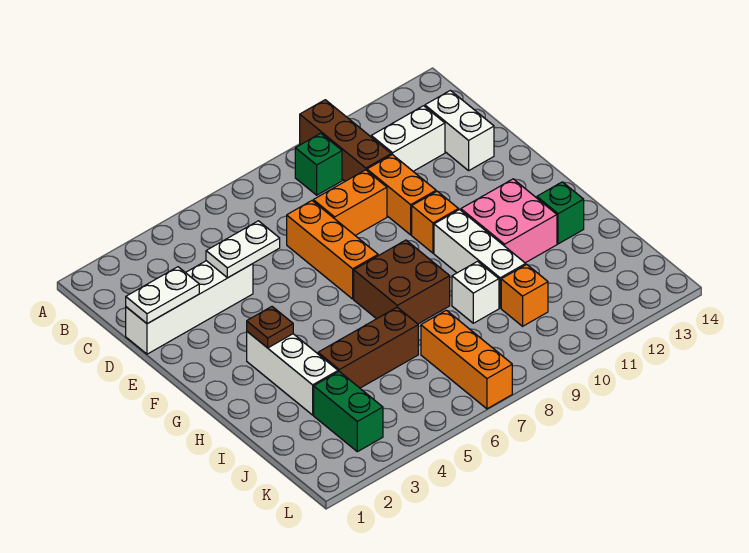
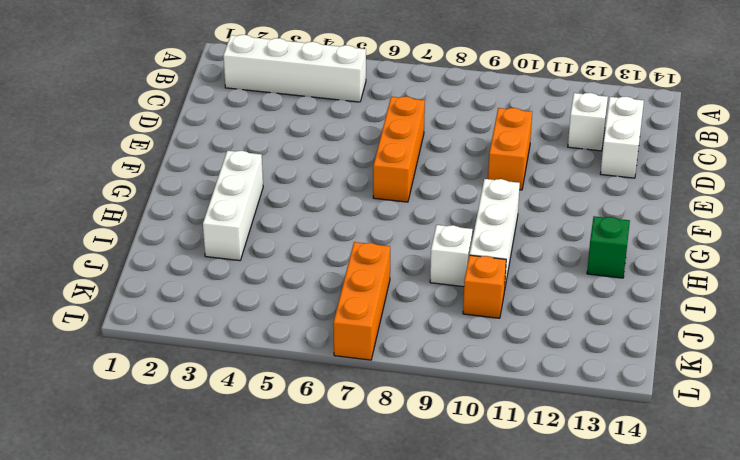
white brick B2:B5 level 1 -> white brick D1:D4 level 1
white brick C12 level 1 -> white brick C11:C12 level 1
none -> brown brick A10:C10 level 1
none -> green brick B9 level 1
none -> orange brick D8:D9 level 1

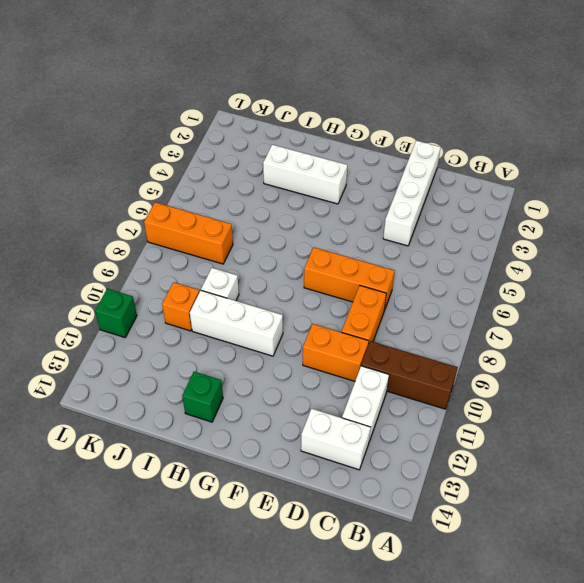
green brick L11 level 1 -> green brick B9 level 1
none -> orange brick F10 level 1
none -> brown brick G7:H8 level 1
none -> pink brick G11:H12 level 1

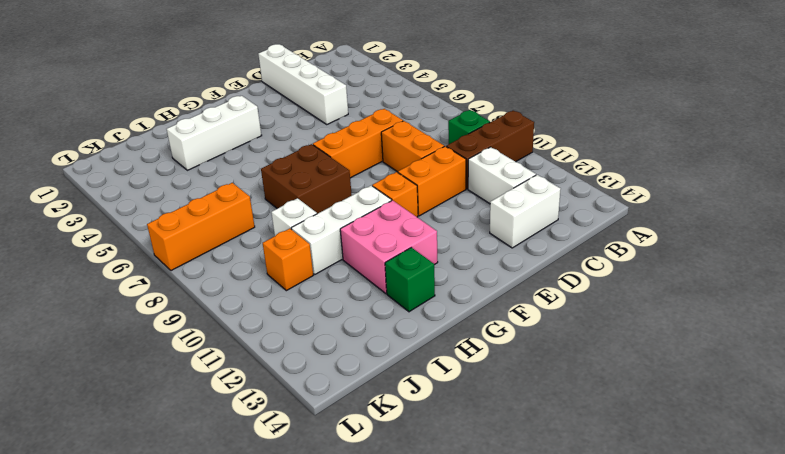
none -> brown brick I4:I6 level 1
none -> green brick J3:K3 level 1
none -> white plate D1:D2 level 2

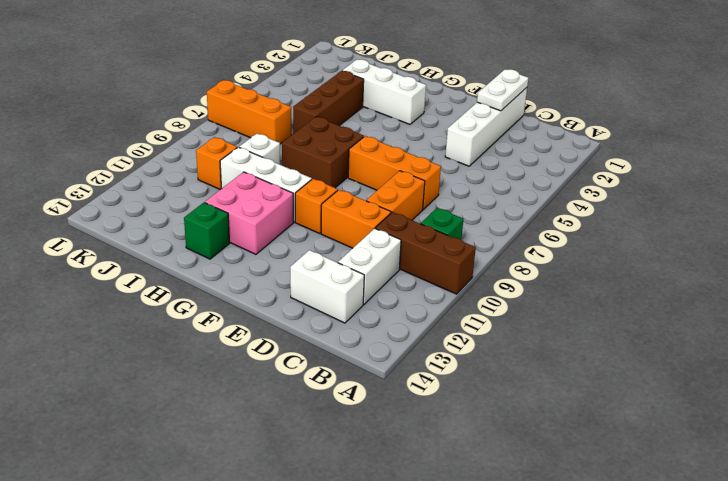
none -> green brick J3:K3 level 1
none -> white plate D4:D5 level 2
none -> brown plate G3 level 2

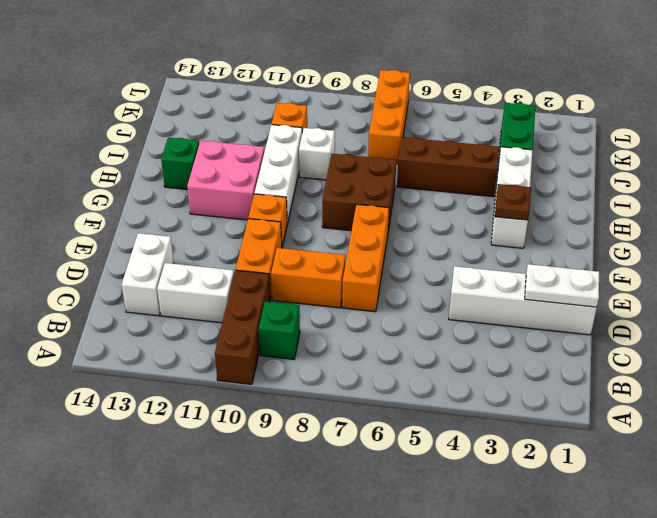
none -> white plate D4:D5 level 2

